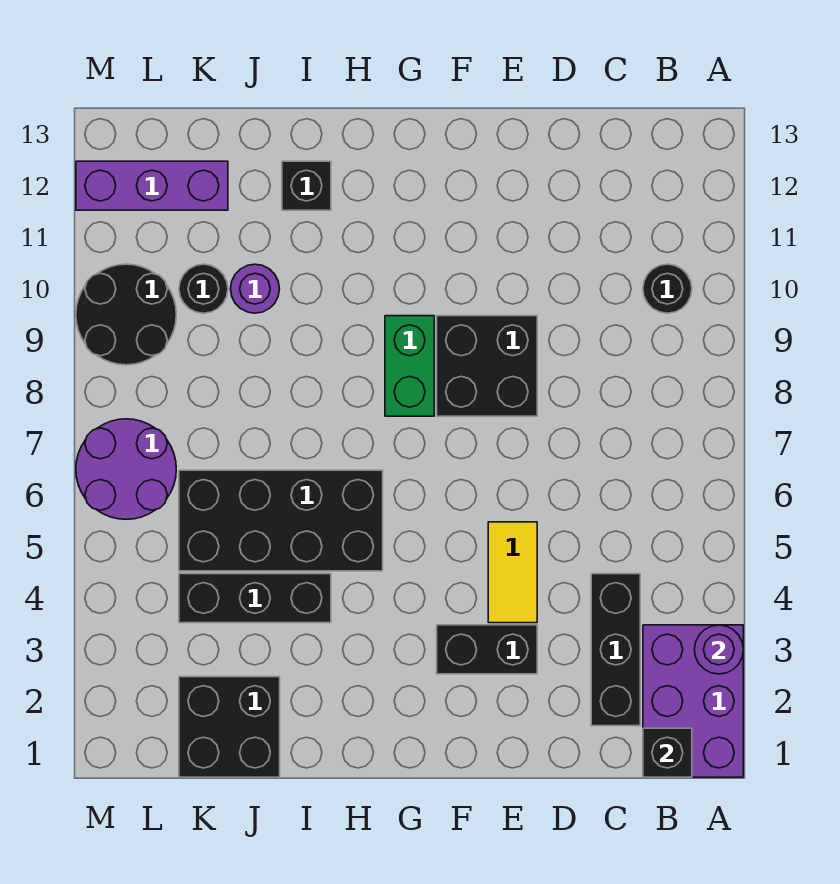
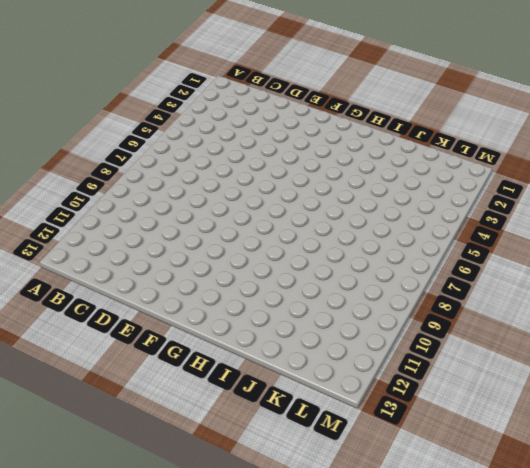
none -> purple brick A1:B3 level 1
none -> black round brick B10 level 1
none -> black brick C2:C4 level 1

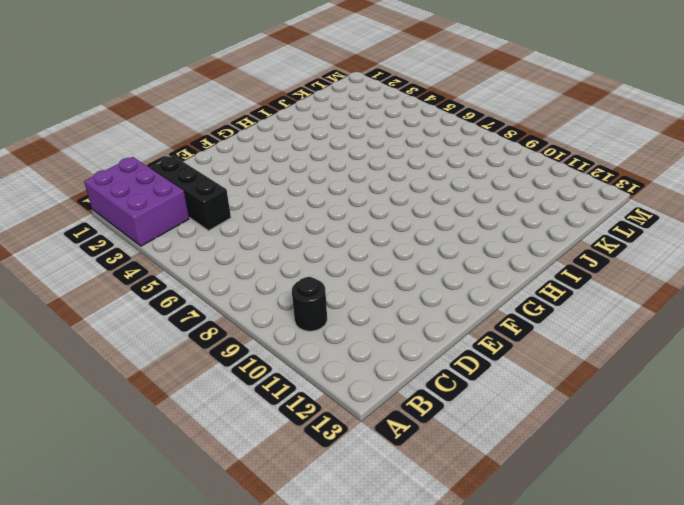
none -> black brick E3:F3 level 1
none -> yellow tile E4:E5 level 1
none -> black brick E8:F9 level 1

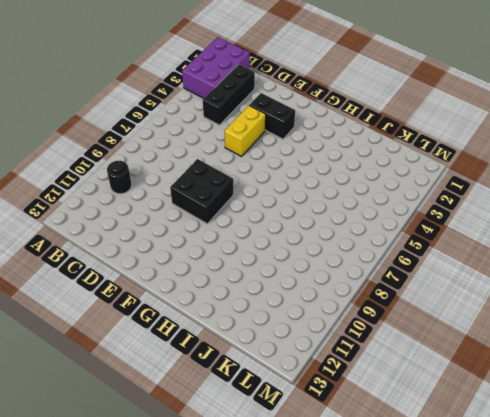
yellow brick E4:E5 level 1 -> yellow tile E4:E5 level 1
none -> green brick G8:G9 level 1
none -> black brick H5:K6 level 1
none -> black brick I4:K4 level 1

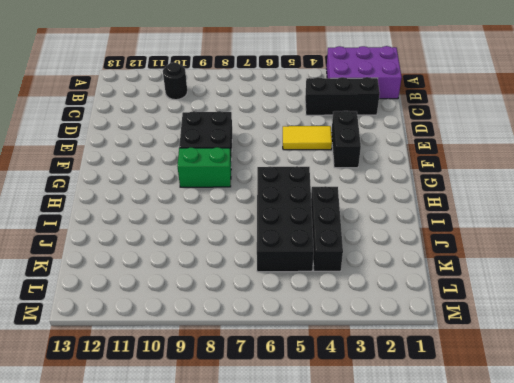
none -> black brick I12 level 1
none -> black brick J1:K2 level 1
none -> purple round brick J10 level 1

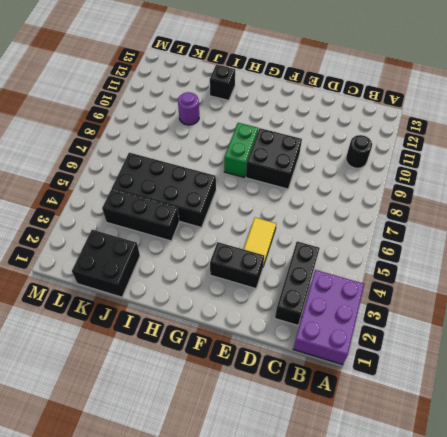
none -> black round brick K10 level 1
none -> purple brick K12:M12 level 1
none -> purple round brick L6:M7 level 1

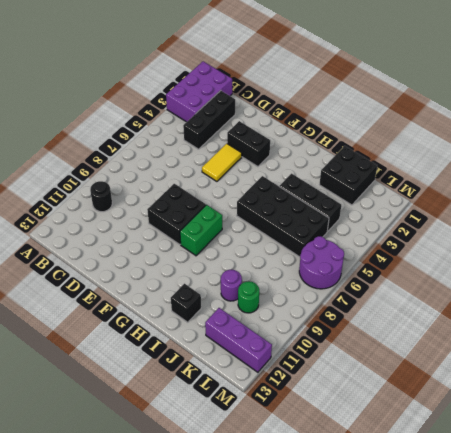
green round brick K10 level 1 -> black round brick K10 level 1
none -> black round brick L9:M10 level 1
none -> purple round brick A3 level 2
none -> black brick B1 level 2

